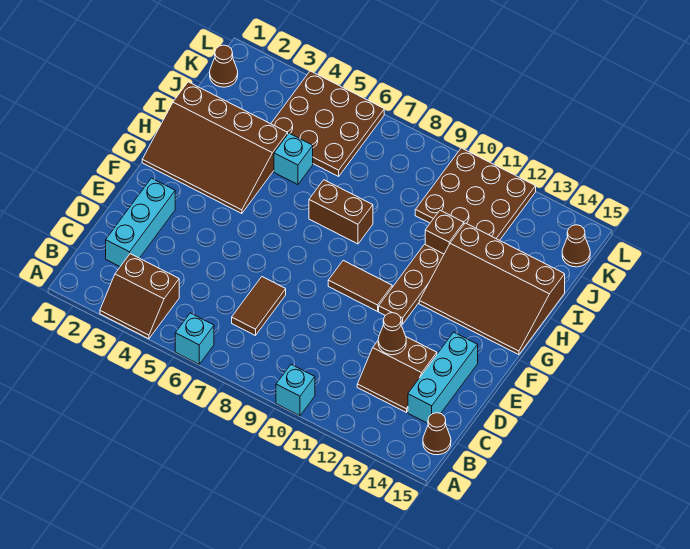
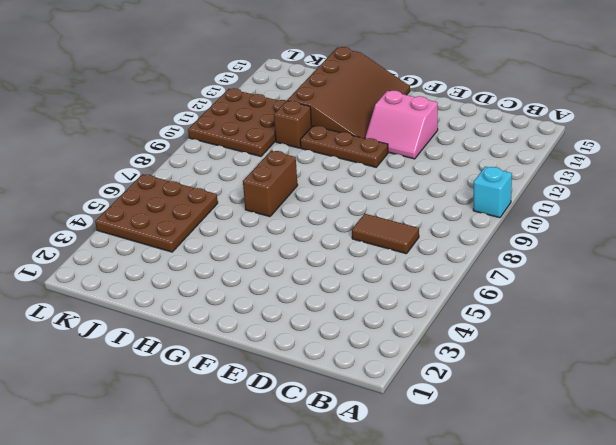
pink slope E12:F13 level 1 top 13 -> none
none -> brown slope A3:B4 level 1 top B
none -> cyan brick A6 level 1
none -> brown cone B15 level 1

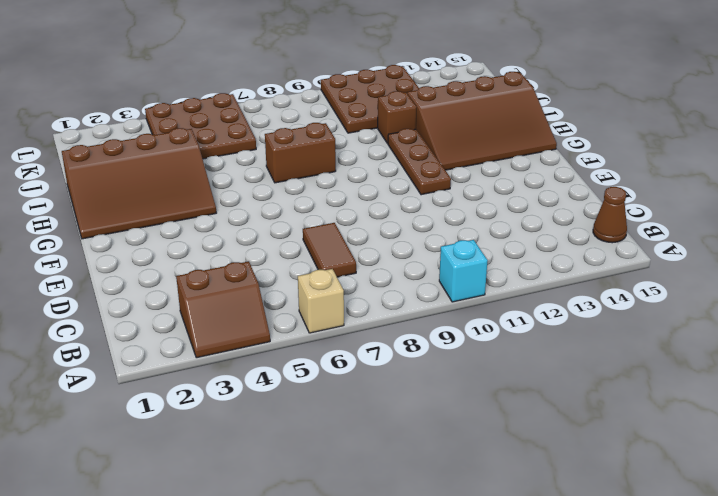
tan brick A6 level 1 -> cyan brick A6 level 1
none -> cyan brick C2:E2 level 1
none -> brown slope C12:D13 level 1 top D
none -> cyan brick C14:E14 level 1

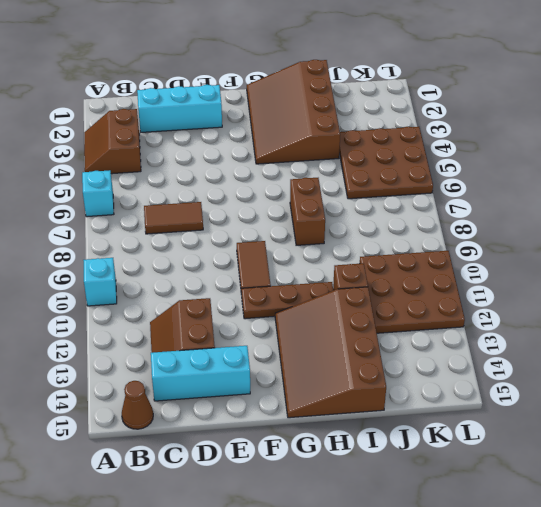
none -> cyan brick I5 level 1
none -> brown cone K1 level 1
none -> brown cone K15 level 1

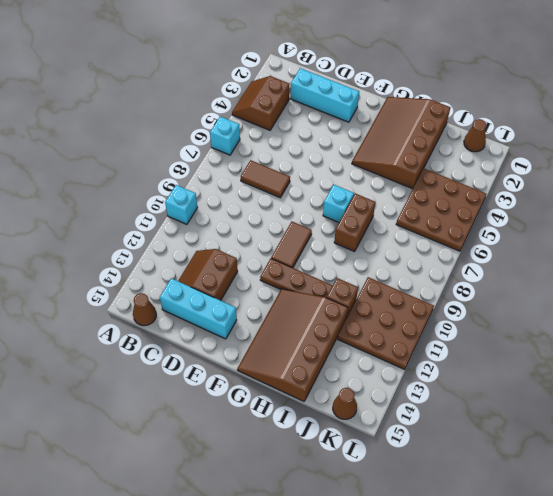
cyan brick G7 level 1 -> cyan brick I5 level 1
none -> brown cone D12 level 2

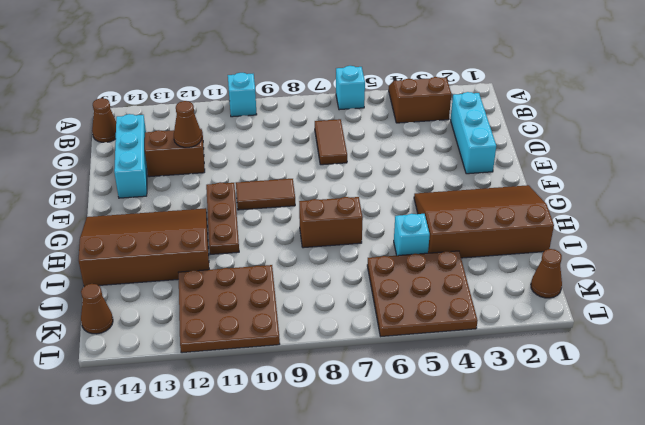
none -> brown brick I11 level 1

